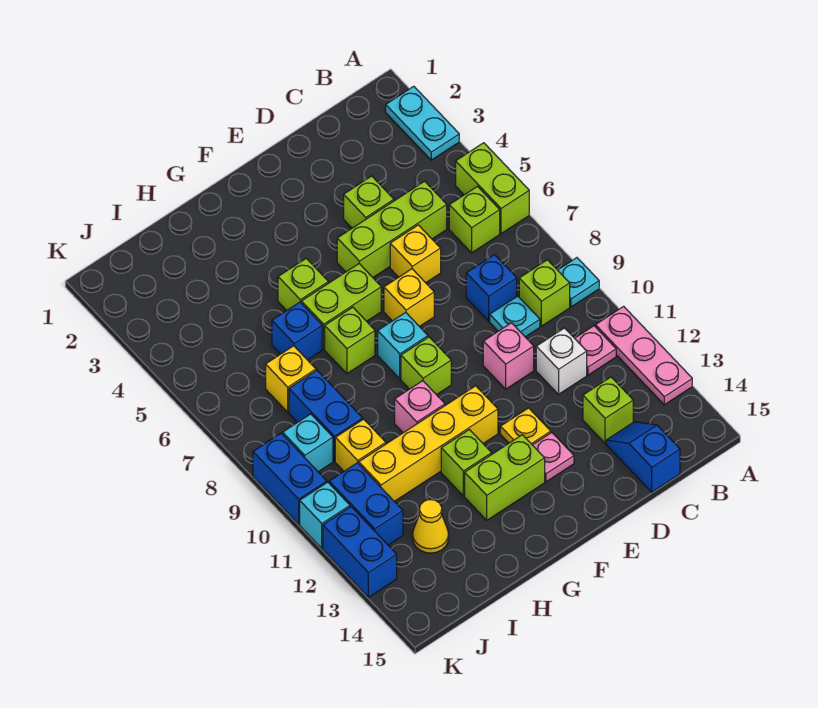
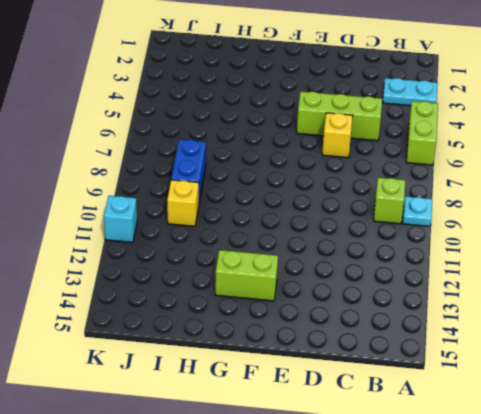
cyan plate A3:B3 level 1 -> cyan plate A2:A3 level 1
none -> pink plate A11:A13 level 1
none -> lime brick B6 level 1
none -> pink plate B11 level 1
none -> blue brick C8 level 1

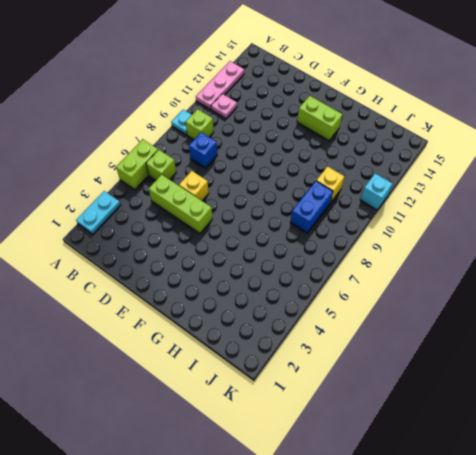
none -> cyan plate C9 level 1
none -> white brick C11 level 1
none -> lime brick C13 level 1
none -> blue slope C14:C15 level 1 top 15

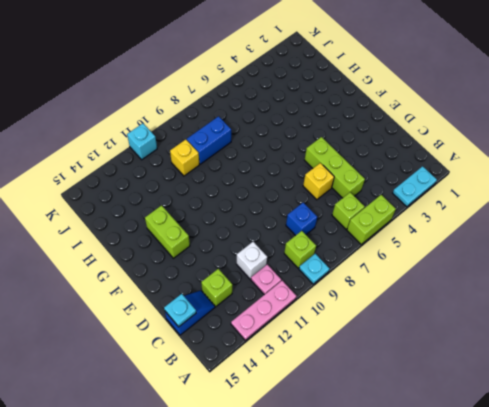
cyan plate C15 level 2 -> cyan plate C9 level 1
none -> lime brick D4 level 1
none -> pink brick D10 level 1
none -> yellow brick E7 level 1
none -> yellow plate E12 level 1

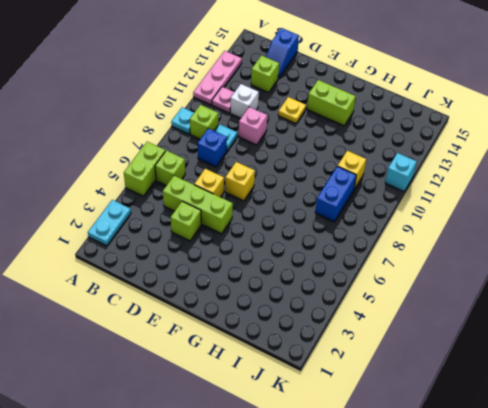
none -> pink plate E13 level 1
none -> lime brick F6:G6 level 1
none -> cyan brick F8 level 1
none -> lime brick F9 level 1

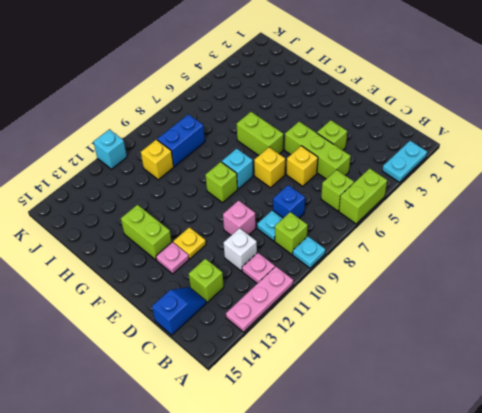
none -> yellow brick F11:I11 level 1
none -> lime brick G5 level 1
none -> lime brick G7 level 1
none -> pink brick G10 level 1

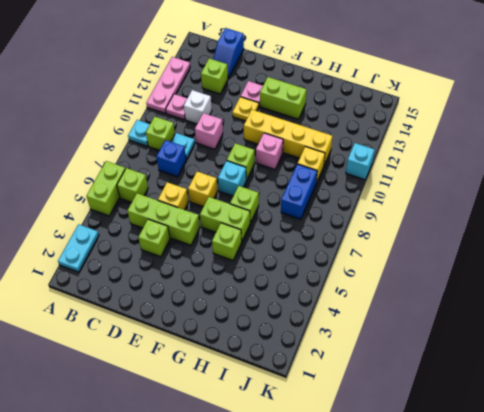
none -> lime brick G12 level 1
none -> blue brick H6 level 1
none -> yellow brick I7 level 1
none -> yellow cone I13 level 1

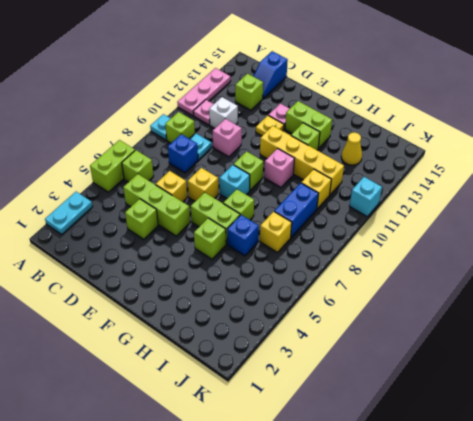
none -> cyan brick J9 level 1
none -> blue brick J11:J12 level 1
none -> blue brick K9:K10 level 1
none -> blue brick K12:K13 level 1

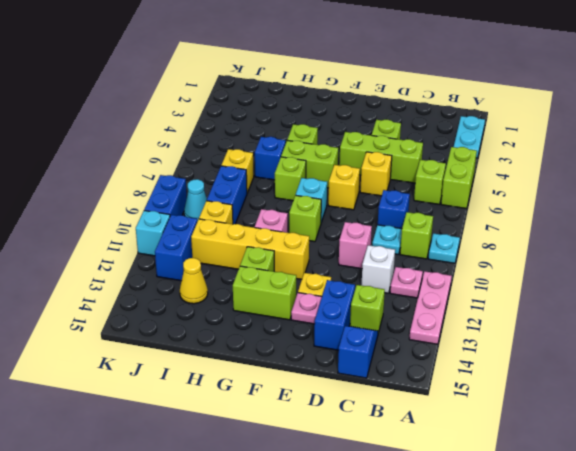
blue brick D13:D14 level 1 -> blue brick K12:K13 level 1
cyan cone J9 level 1 -> cyan brick J9 level 1

